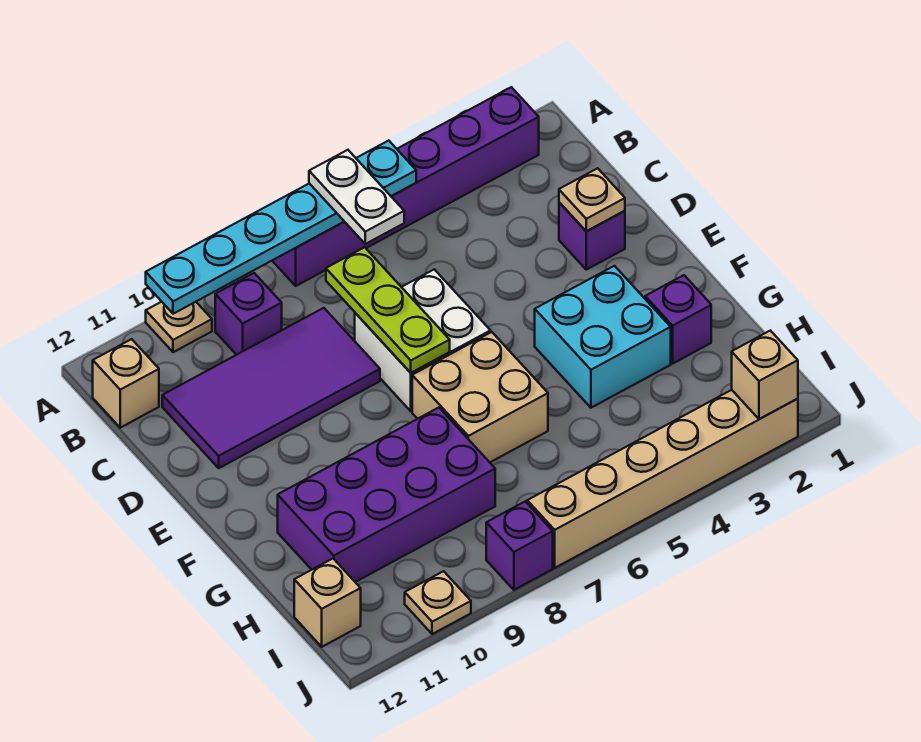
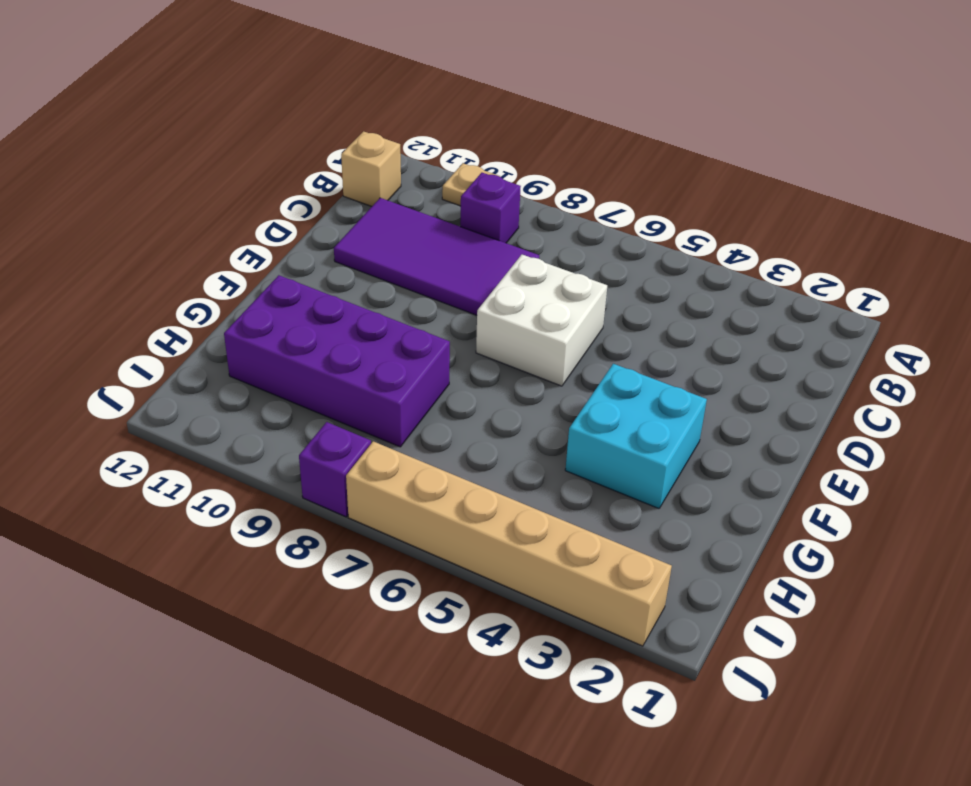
none -> purple brick A2:A7 level 1
none -> purple brick D2 level 1
none -> tan brick F6:G7 level 1

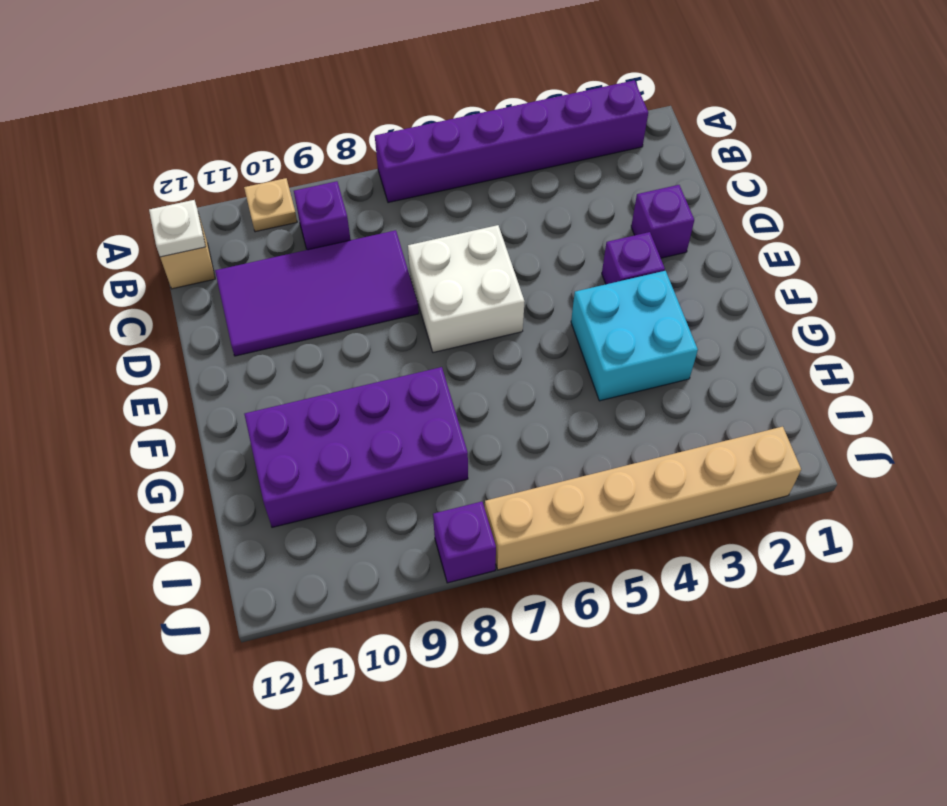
white plate B12 level 2 -> none
purple brick E3 level 1 -> purple brick G2 level 1
none -> tan brick F6:G7 level 1
none -> tan brick I12 level 1
none -> tan plate J10 level 1

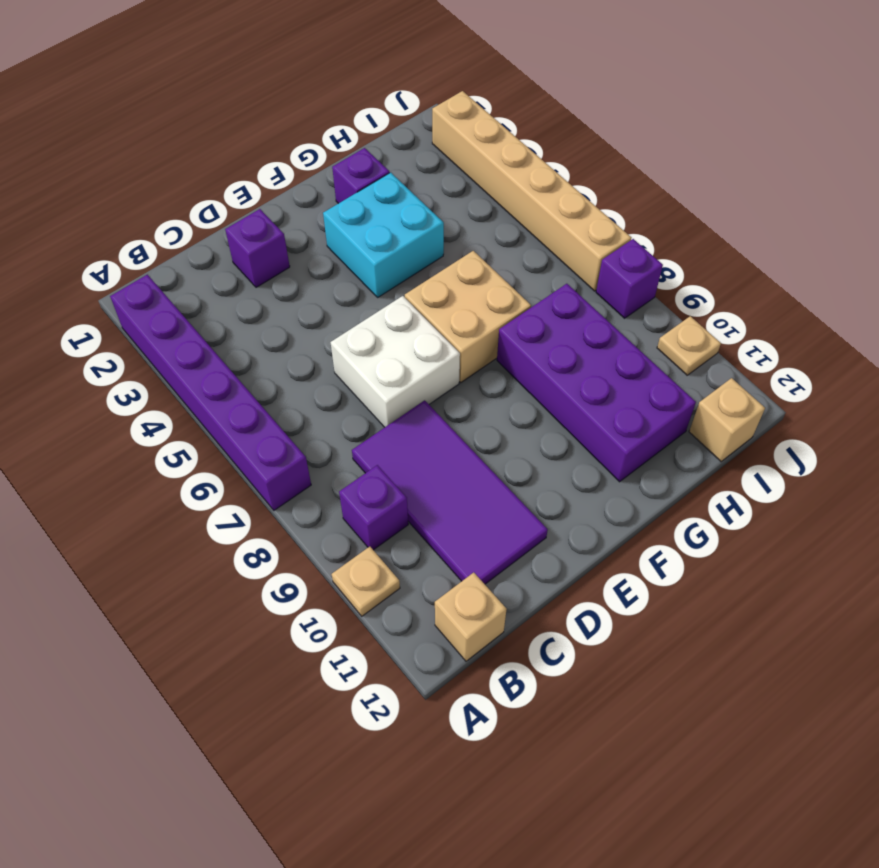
none -> cyan plate A5:A10 level 2
none -> lime plate C7:E7 level 2
none -> tan plate D2 level 2

